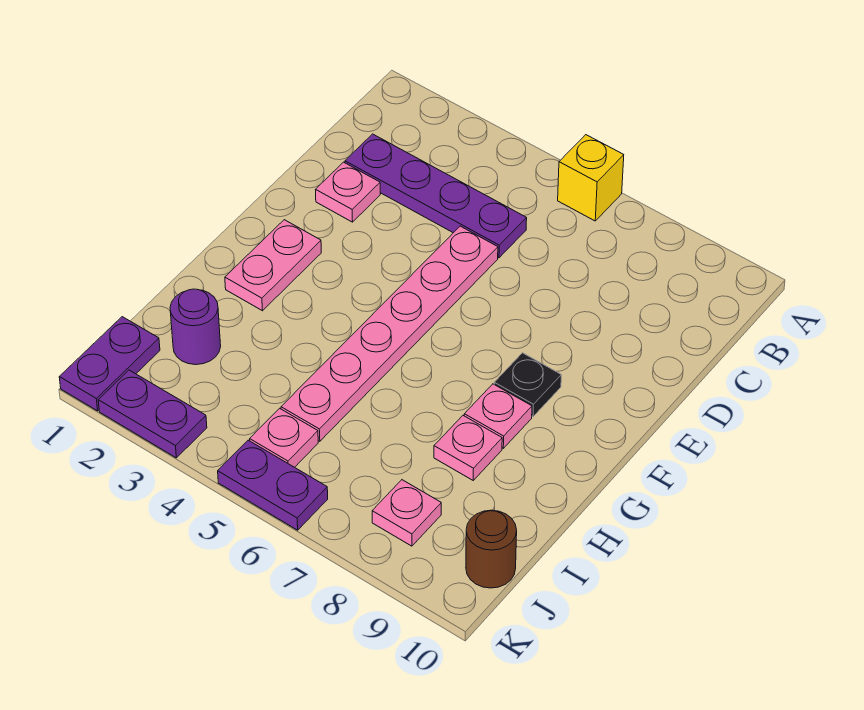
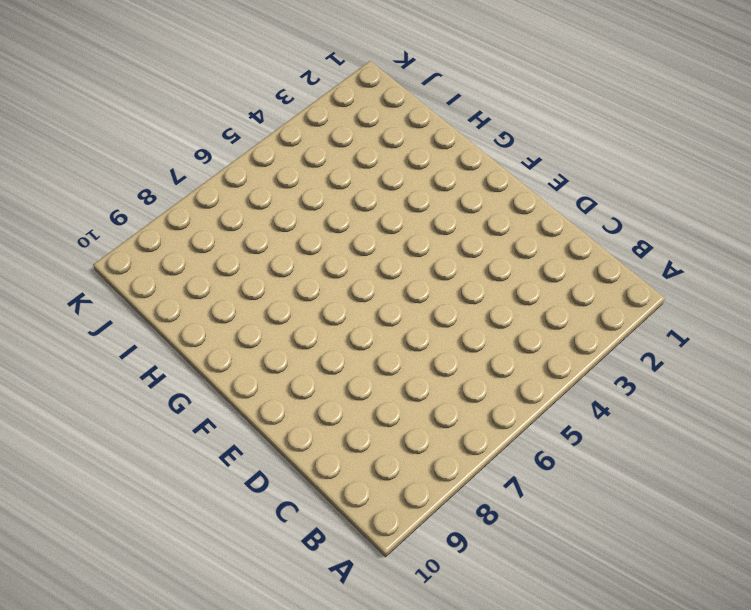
none -> yellow brick A6 level 1
none -> purple plate C2:C5 level 1
none -> pink plate D2 level 1

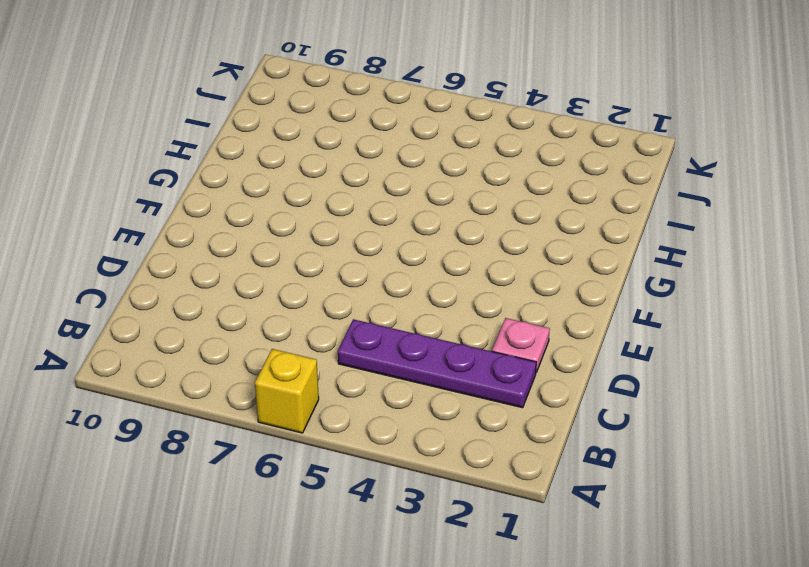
none -> pink plate D5:I5 level 1
none -> pink plate F2:G2 level 1
none -> black plate F8 level 1

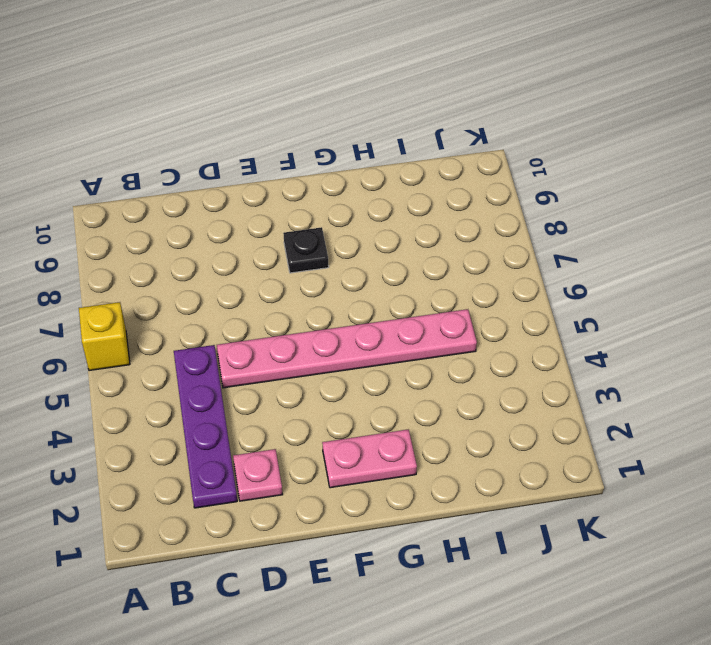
none -> pink plate G8 level 1
none -> pink plate H8 level 1
none -> purple round brick I2 level 1

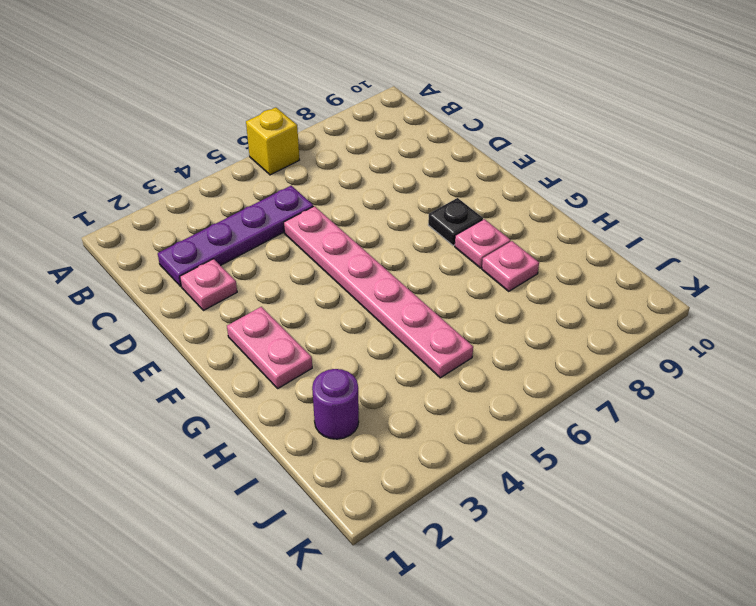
none -> purple plate J1:K1 level 1
none -> pink plate J5 level 1
none -> pink plate J8 level 1

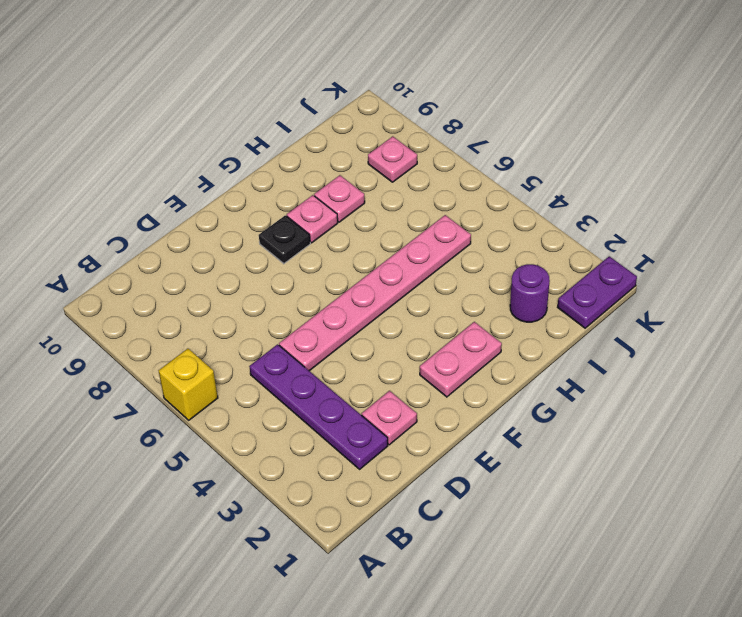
none -> pink plate J5 level 1
none -> brown round brick J10 level 1
none -> purple plate K2:K3 level 1

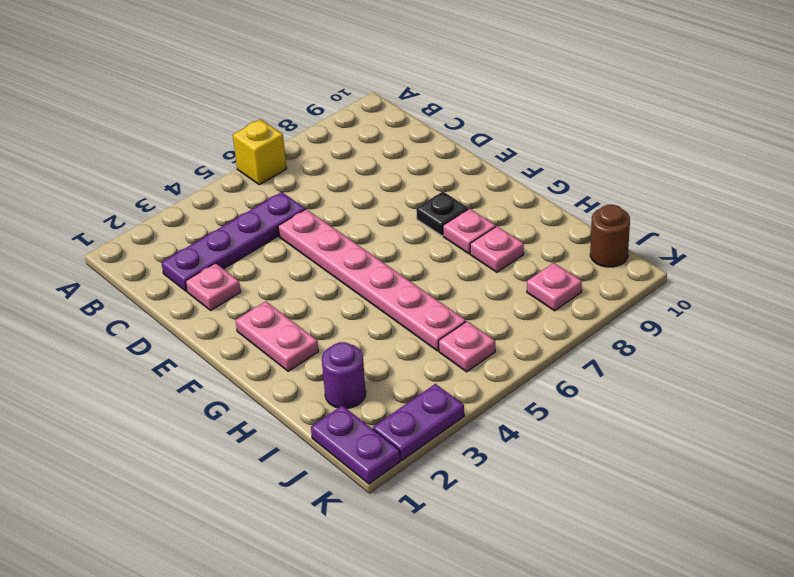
none -> purple plate K5:K6 level 1

